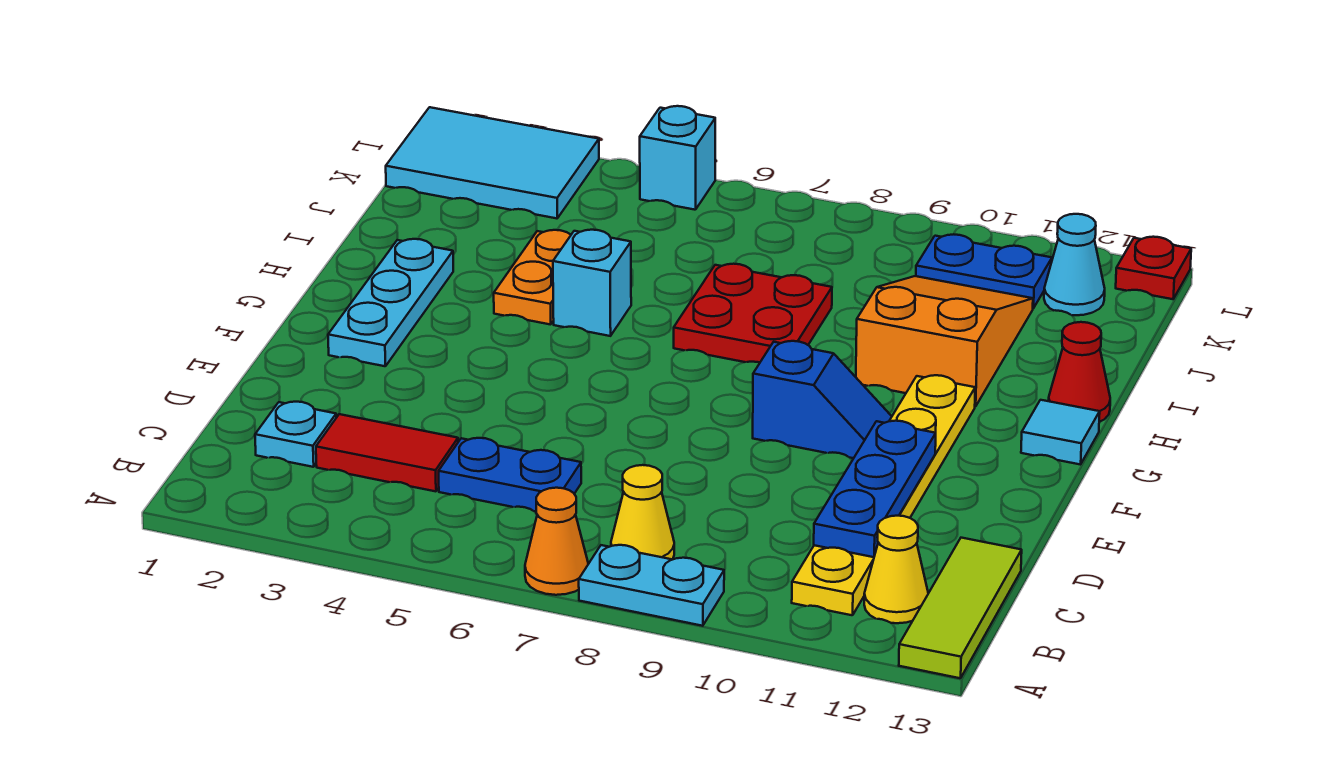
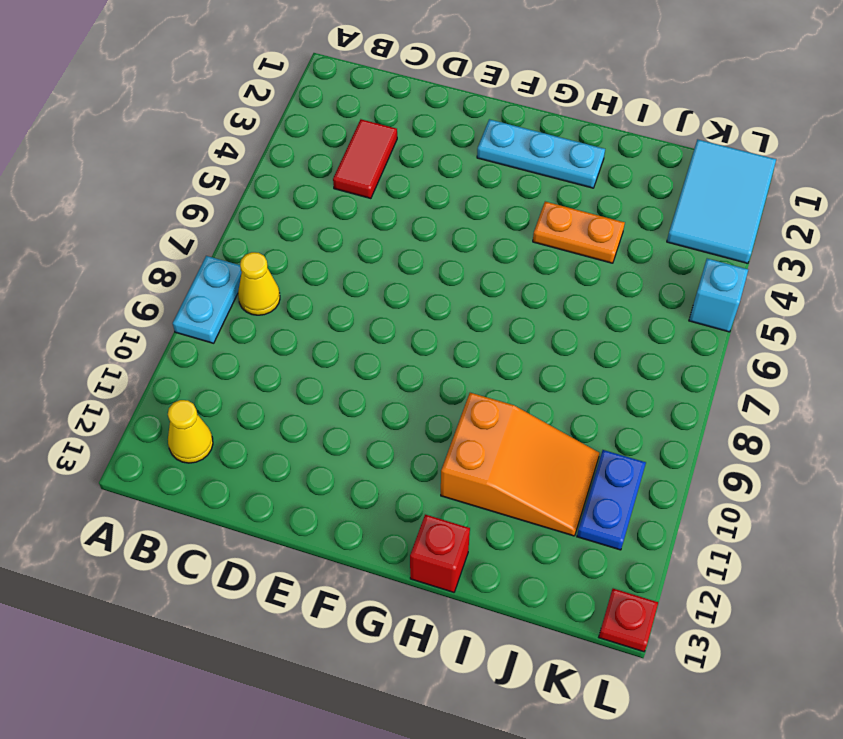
red brick H13 level 1 -> red cone H13 level 1
none -> orange cone A7 level 1
none -> lime tile A13:C13 level 1
none -> yellow plate B11:G11 level 1

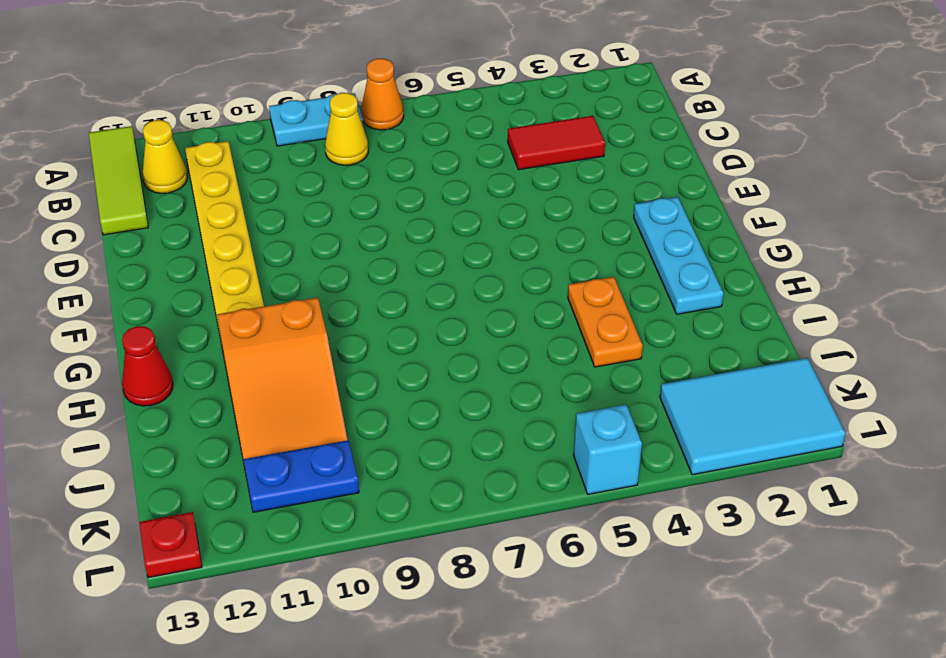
none -> cyan plate C2 level 1
none -> blue plate C5:C6 level 1
none -> blue slope F9:F10 level 1 top 9

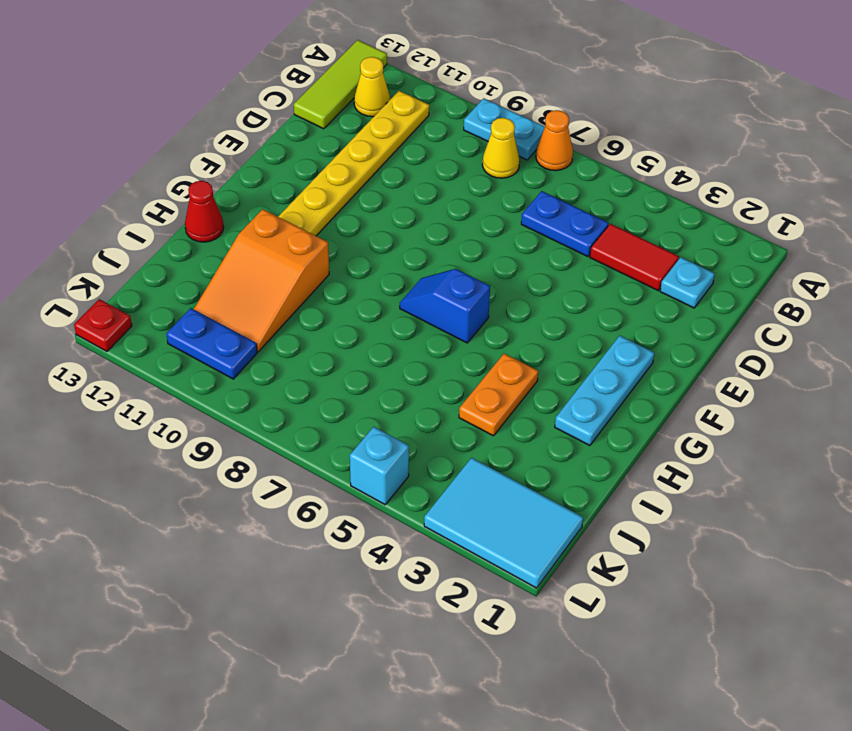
blue slope G6:G7 level 1 top 6 -> blue slope F9:F10 level 1 top 9
none -> cyan tile G13 level 1
none -> cyan brick H5 level 1
none -> red plate H7:I8 level 1

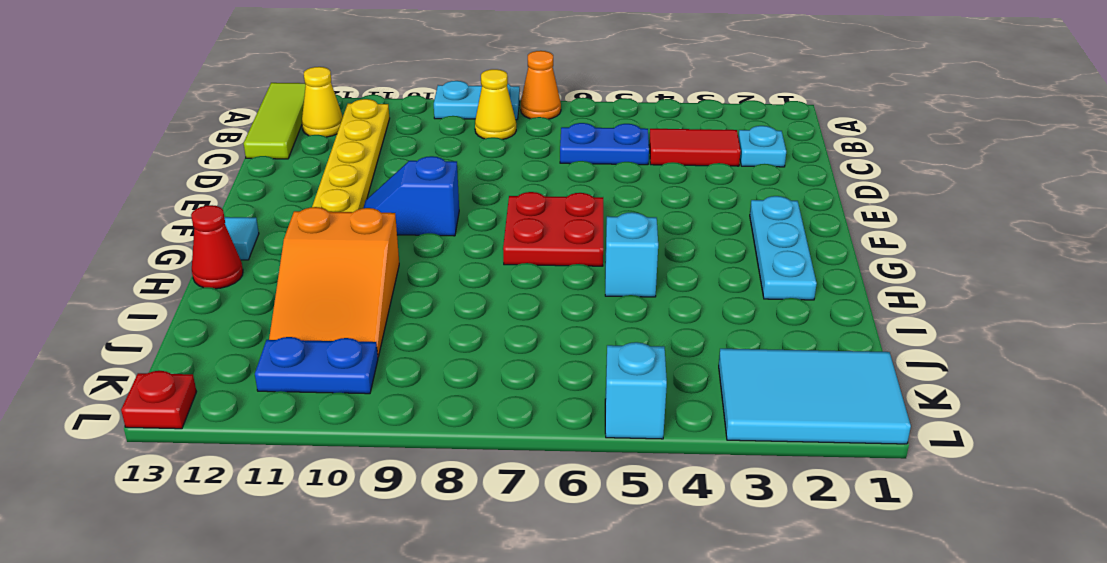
red plate F6:G7 level 1 -> red plate H7:I8 level 1
none -> orange plate H4:I4 level 1
none -> cyan cone K12 level 1
none -> blue plate C11:E11 level 2

